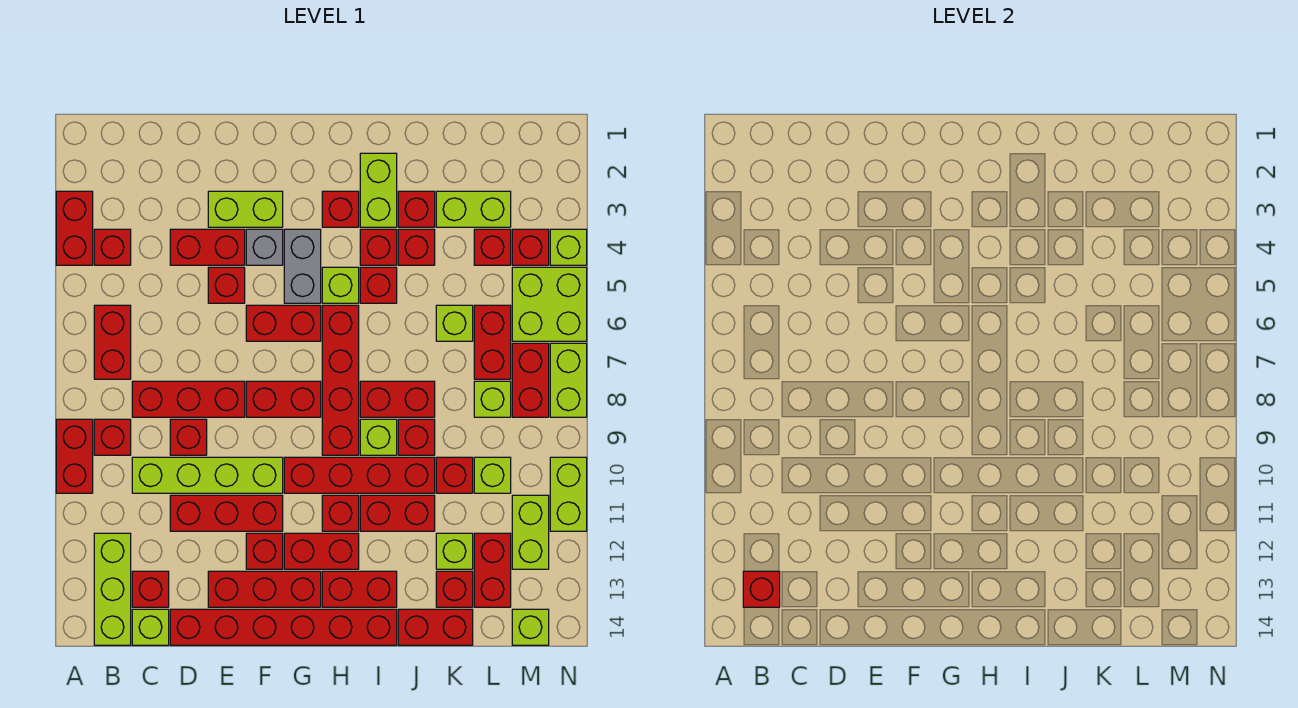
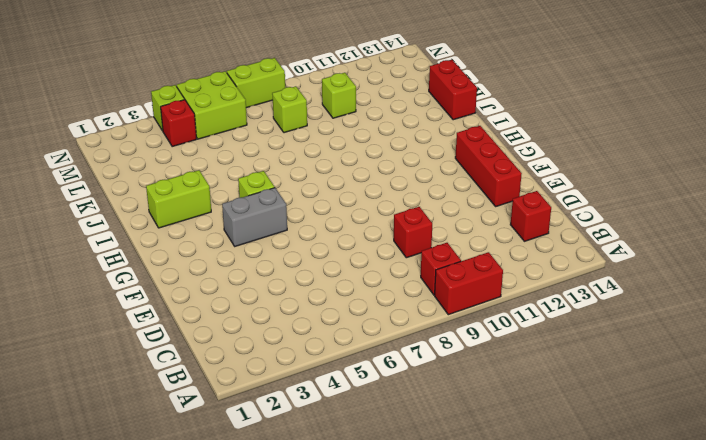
none -> red brick A3:A4 level 1
none -> red brick B4 level 1
none -> red brick B6:B7 level 1
none -> lime brick B12:B14 level 1

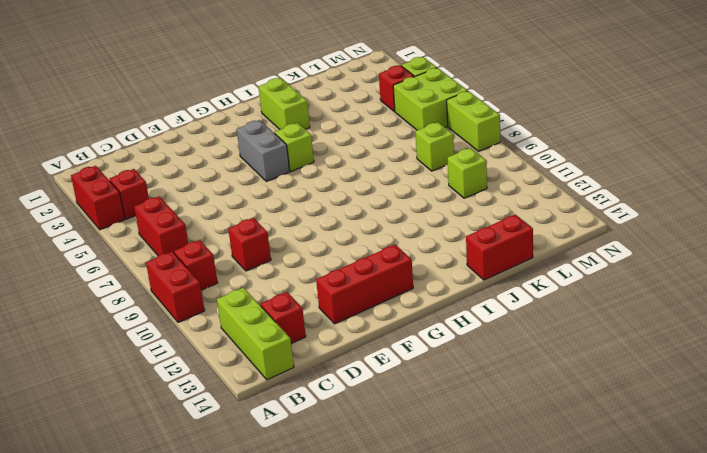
none -> red brick C8:E8 level 1
none -> lime brick C10:F10 level 1
none -> lime brick C14 level 1
none -> red brick D4:E4 level 1

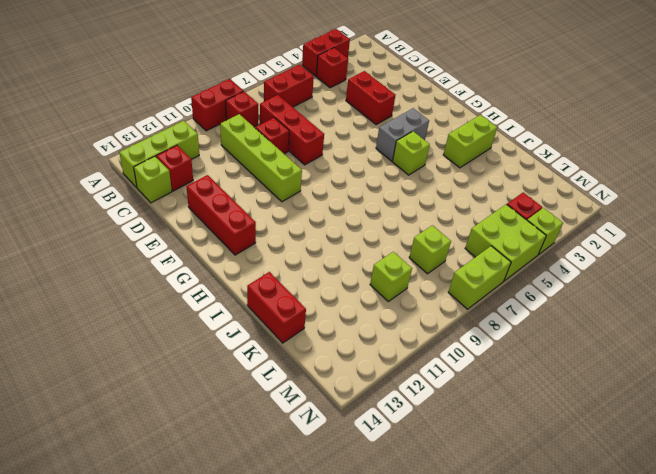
none -> red brick D11:F11 level 1
none -> red brick D14:I14 level 1
none -> lime brick E3:F3 level 1
none -> red brick E5 level 1

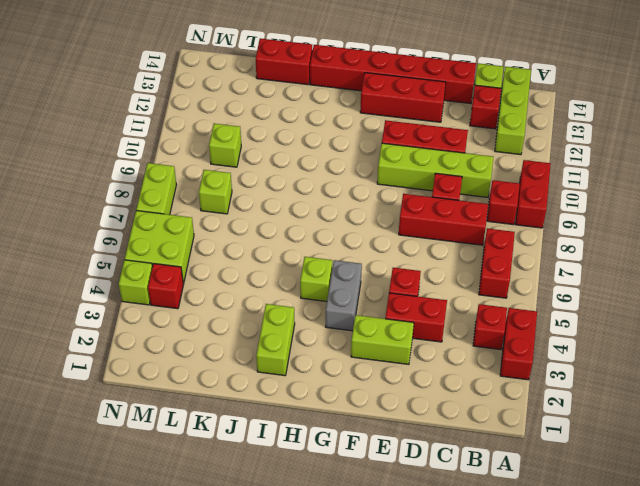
none -> grey brick F4 level 1
none -> red brick F6:G6 level 1
none -> red brick F8:G8 level 1
none -> red brick F12 level 1

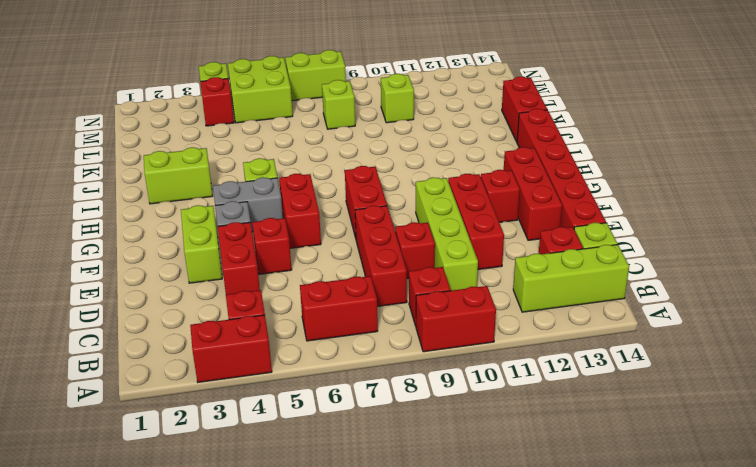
none -> red brick G10:J10 level 1
none -> red brick G12:H12 level 1
none -> red brick H3 level 1
none -> red brick H6:H9 level 1

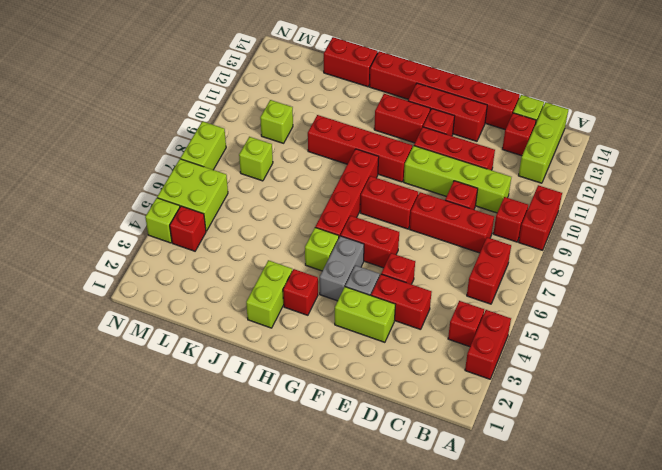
none -> red brick H11 level 1
none -> red brick H13:I13 level 1
none -> red brick I4 level 1
none -> red brick I5 level 1

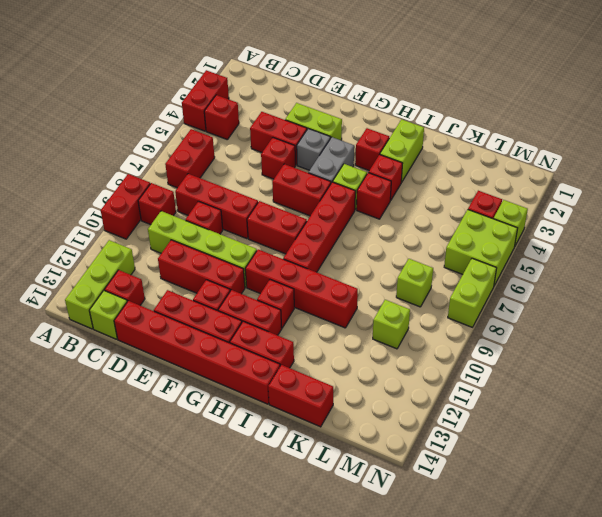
none -> red brick I8:J8 level 1
none -> lime brick I9 level 1
none -> red brick I11:J11 level 1
none -> red brick J3 level 1

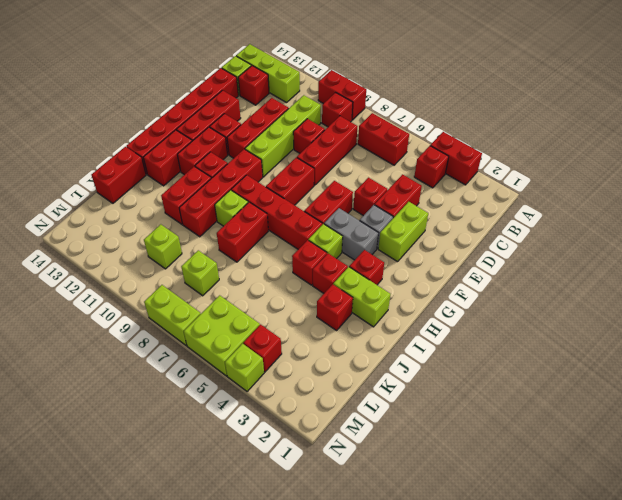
none -> red brick J4 level 1
none -> red brick J9 level 1
none -> lime brick K3:L3 level 1
none -> lime brick K6 level 1

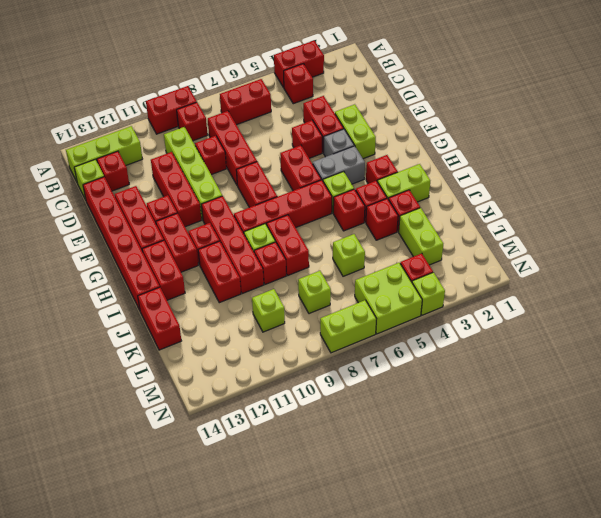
none -> red brick K10 level 1
none -> lime brick K12 level 1
none -> red brick K13 level 1
none -> red brick L4 level 1

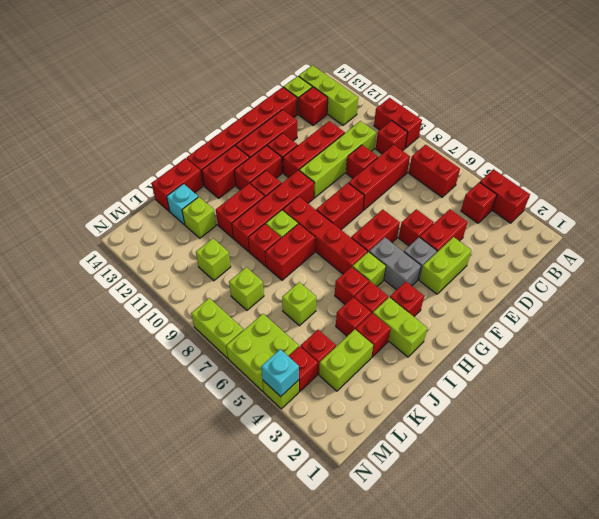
cyan brick K13 level 1 -> red brick K13 level 1
cyan brick N4 level 2 -> none
none -> red brick K10 level 1
none -> red brick L6:L7 level 1
none -> red brick L12:L13 level 1
none -> red brick M7:M8 level 1

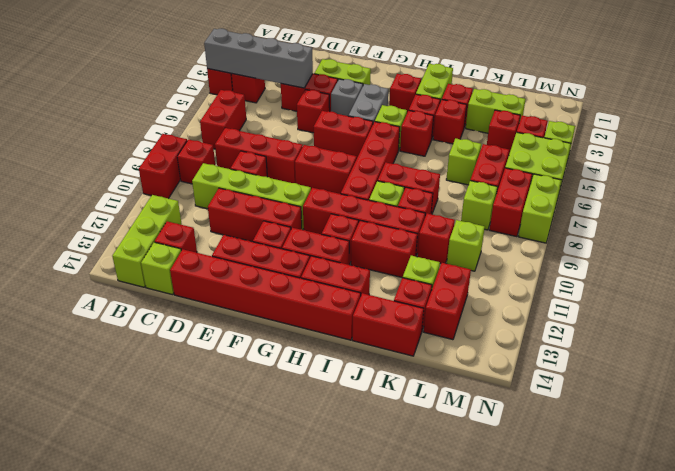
grey brick A4:D4 level 2 -> none
none -> lime brick M11:M12 level 1
none -> lime brick M14 level 1
none -> lime brick N10:N11 level 1
none -> red brick B13 level 2

